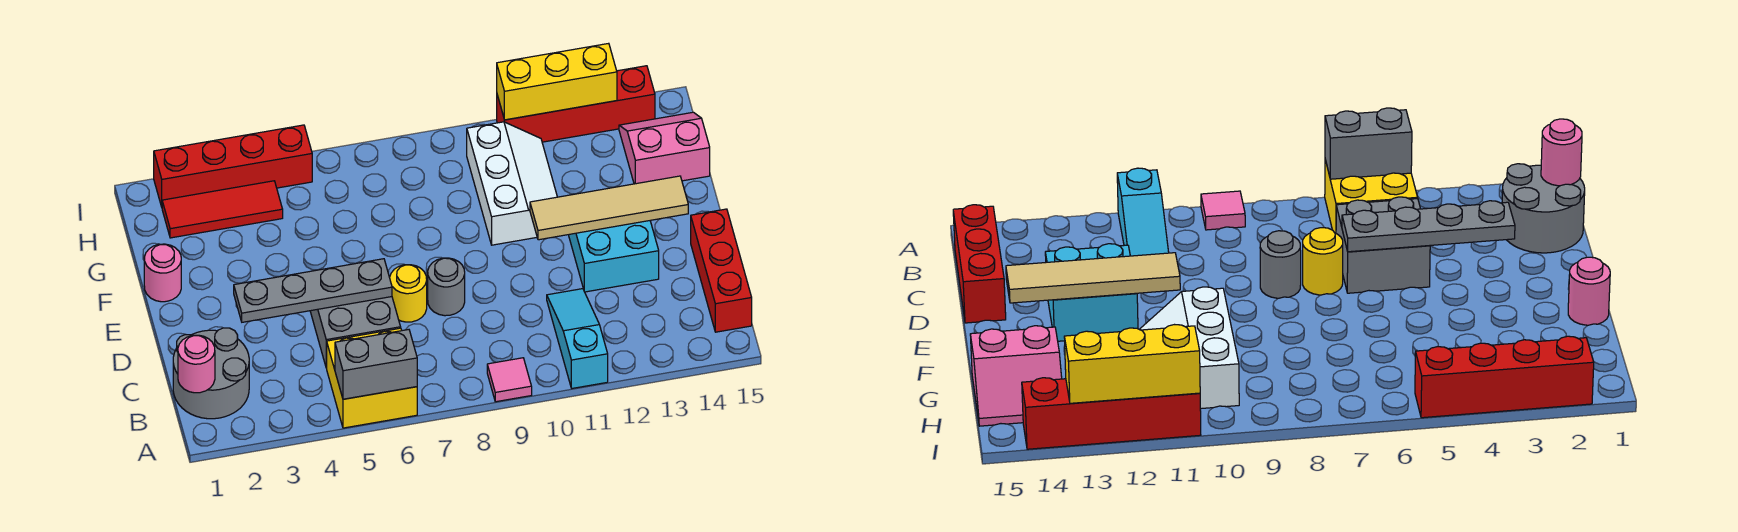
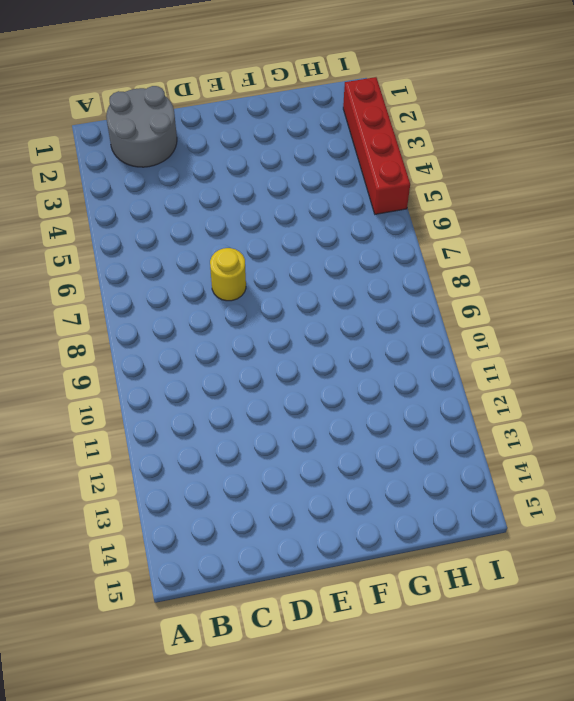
none -> yellow brick A5:B6 level 1
none -> pink tile A9 level 1
none -> cyan slope A11:C11 level 1 top A

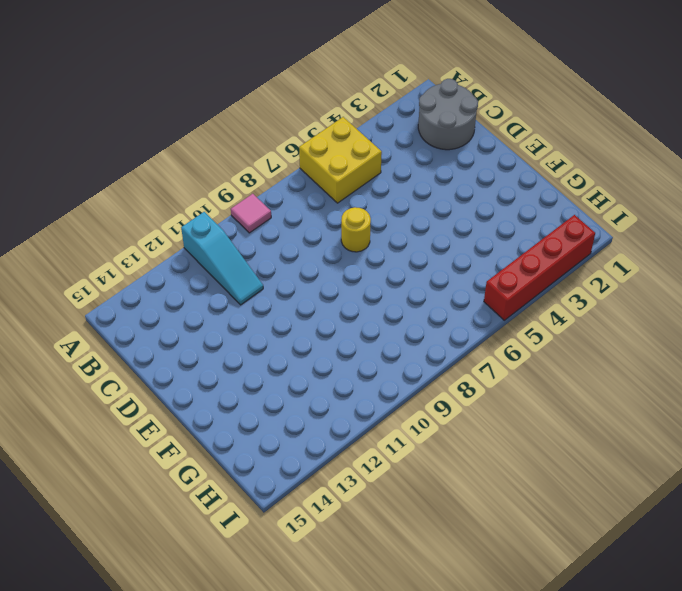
none -> red brick B15:D15 level 1
none -> grey brick C5:D6 level 1
none -> grey round brick D8 level 1

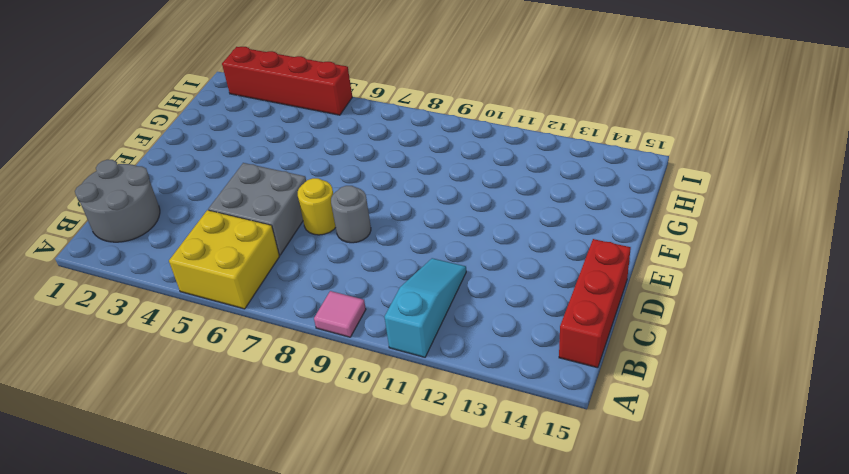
none -> cyan brick D12:E13 level 1
none -> pink round brick F1 level 1
none -> white slope F10:H11 level 1 top 10

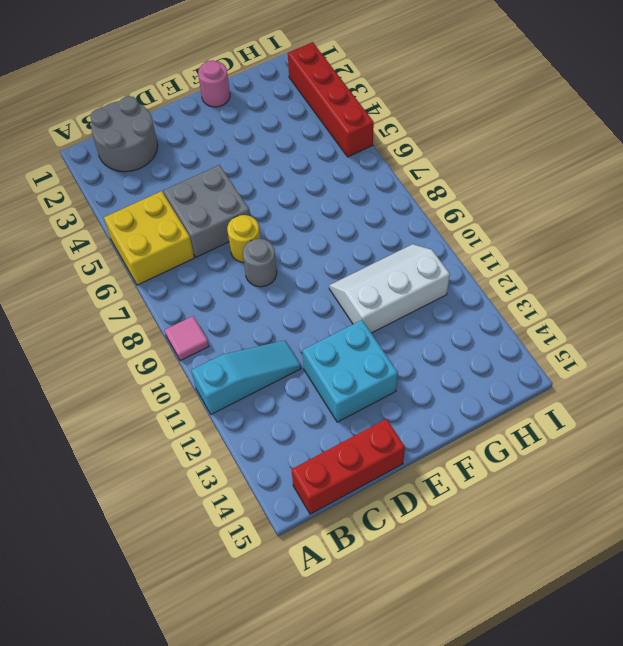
white slope F10:H11 level 1 top 11 -> white slope F10:H11 level 1 top 10
none -> pink slope G14:H15 level 1 top G
none -> red tile H2:H4 level 1
none -> red brick I11:I14 level 1

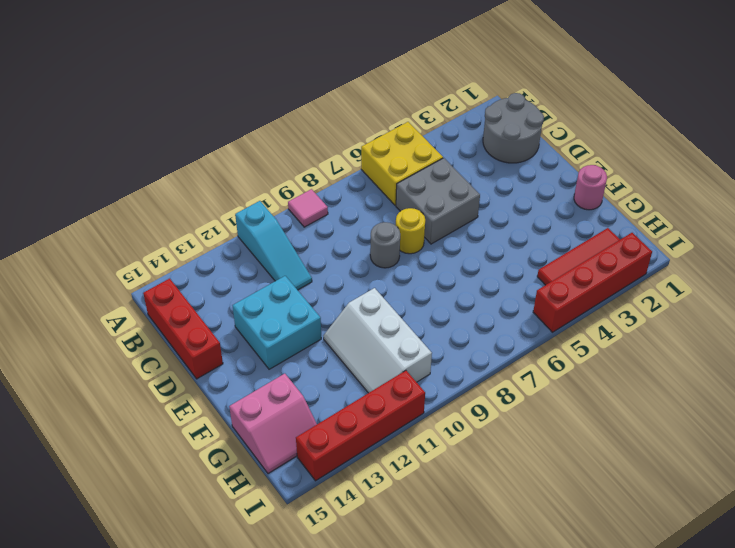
none -> grey brick A5:A6 level 2
none -> pink round brick B1 level 2
none -> grey plate D3:D6 level 2

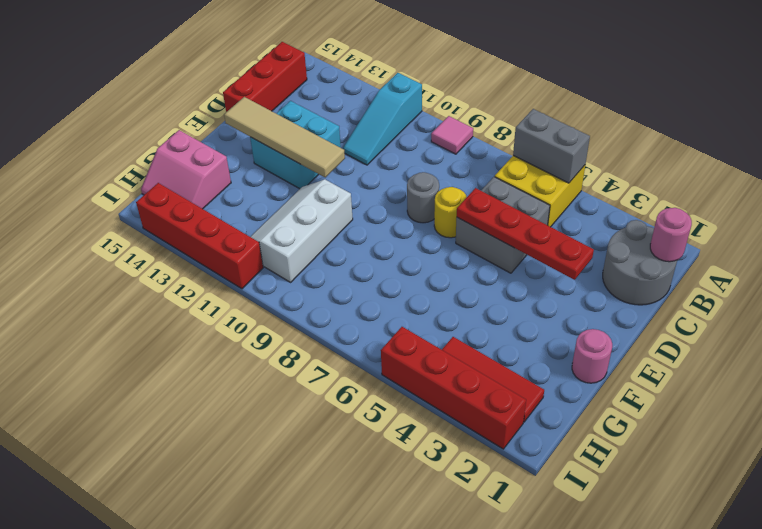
red plate D3:D6 level 2 -> grey plate D3:D6 level 2
none -> yellow brick I11:I13 level 2

